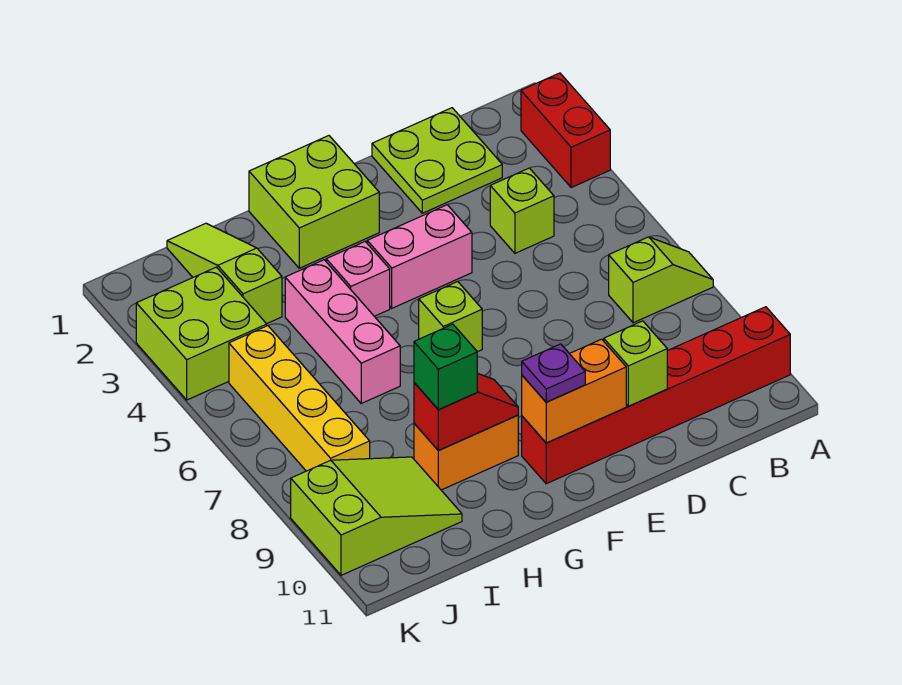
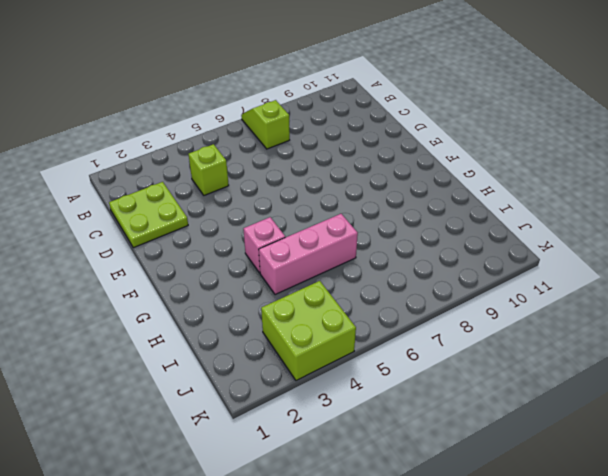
none -> red brick A2:A3 level 1
none -> red brick A10:F10 level 1
none -> pink brick E4:F4 level 1

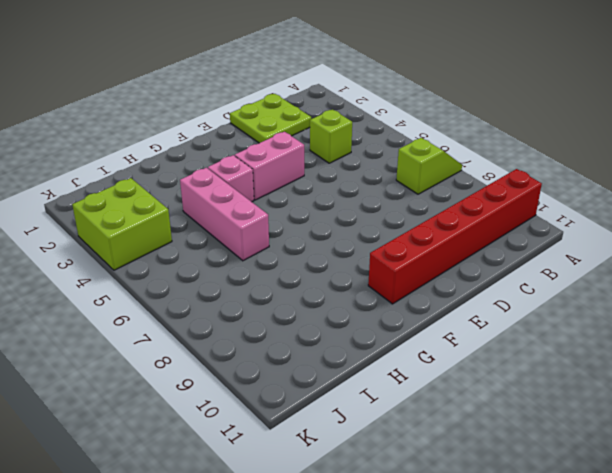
none -> red brick A2:A3 level 1
none -> lime brick F1:G2 level 1
none -> lime brick F6 level 1

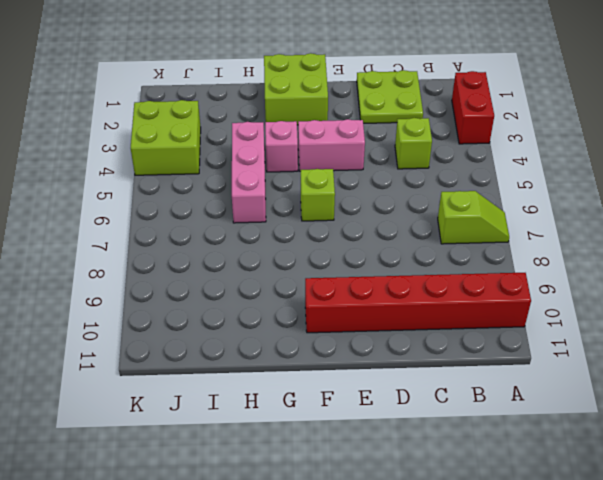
none -> orange brick G9:H9 level 1
none -> lime slope I1:I3 level 1 top 3
none -> lime slope I9:K10 level 1 top K

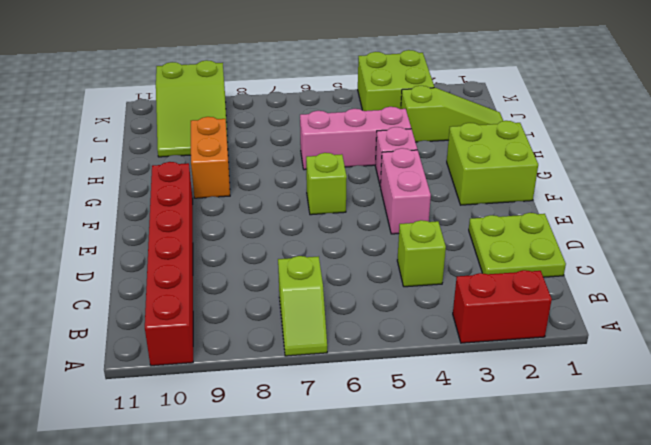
none -> yellow brick J5:J8 level 1
none -> lime brick D10 level 2
none -> orange brick E10:F10 level 2

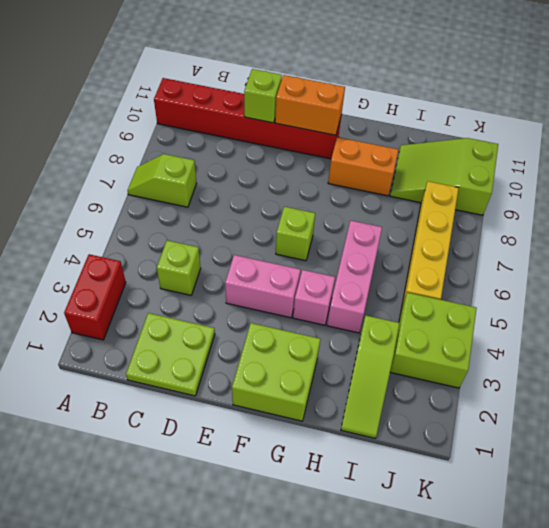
none -> red slope G9:H9 level 2 top H
none -> purple plate F10 level 3
none -> green brick H9 level 3

